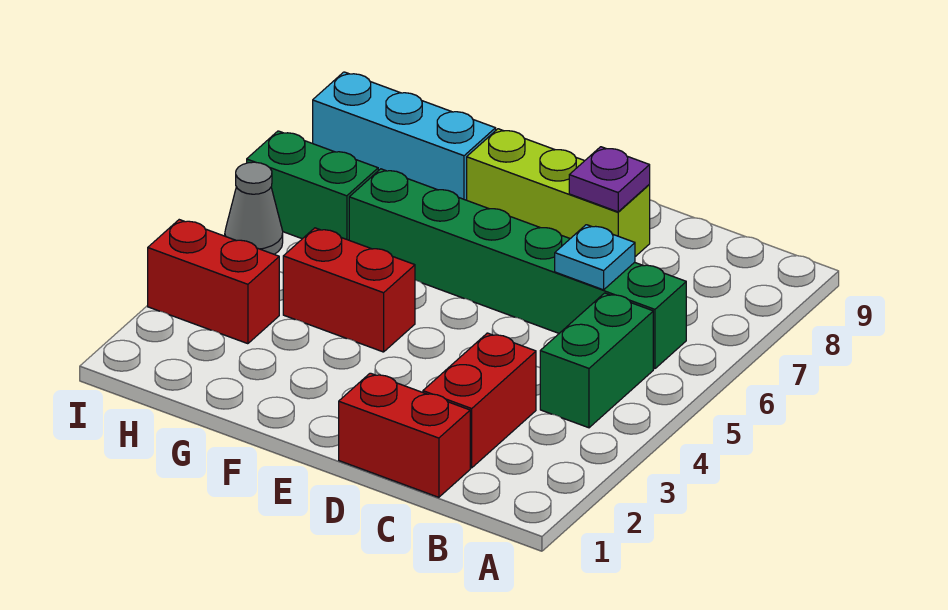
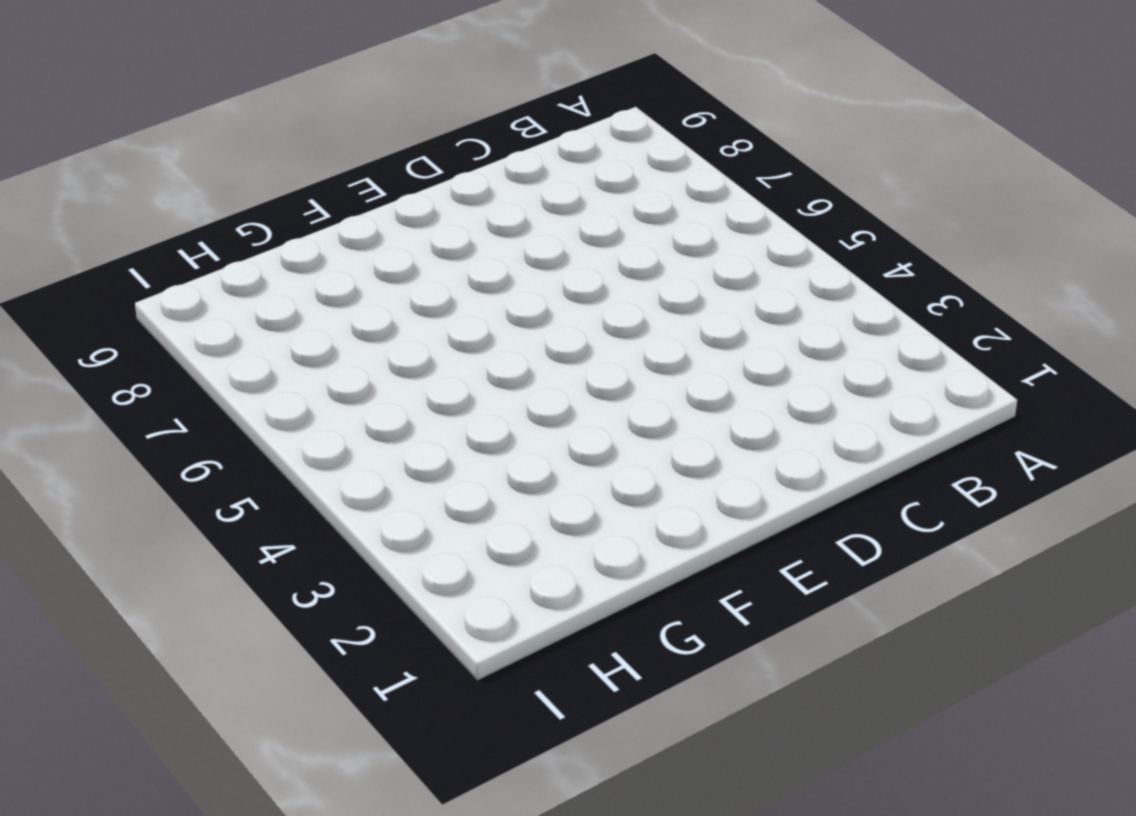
none -> green brick B4:B5 level 1
none -> green brick B6:G6 level 1
none -> red brick C1:D1 level 1

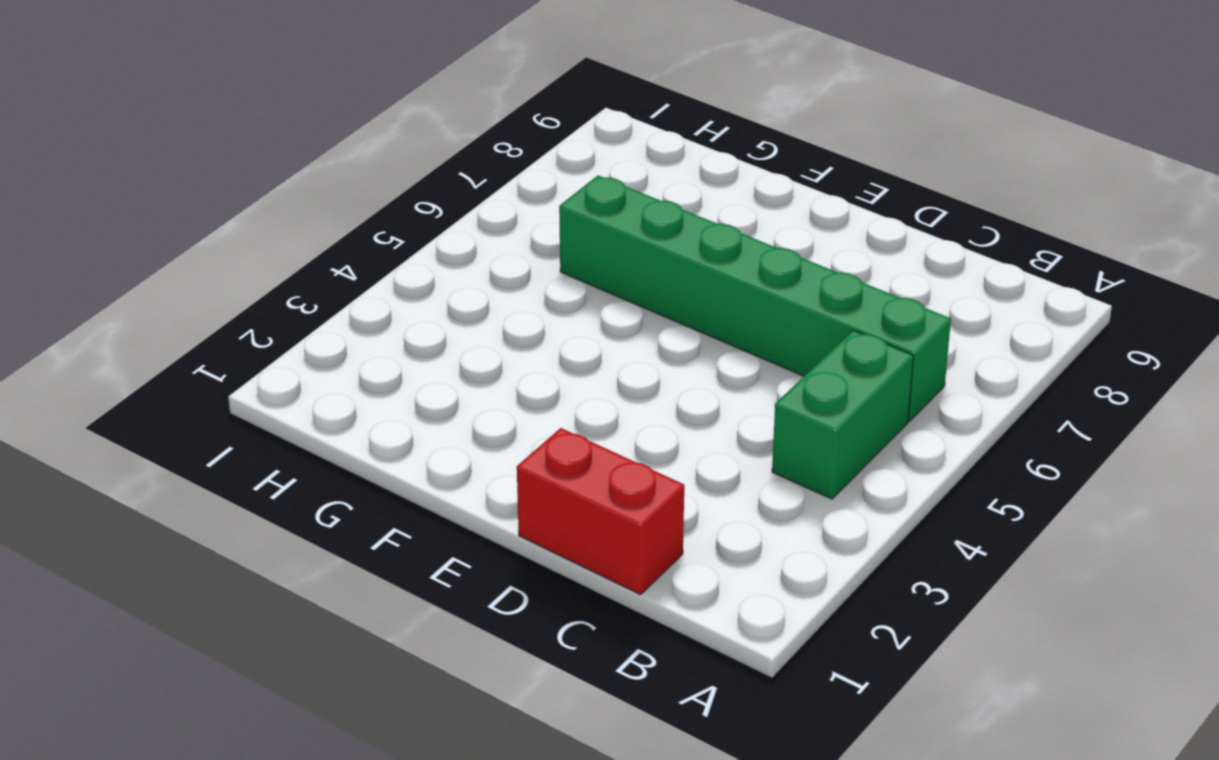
none -> red brick C2:C3 level 1
none -> lime brick D8:F8 level 1
none -> red brick F4:G4 level 1

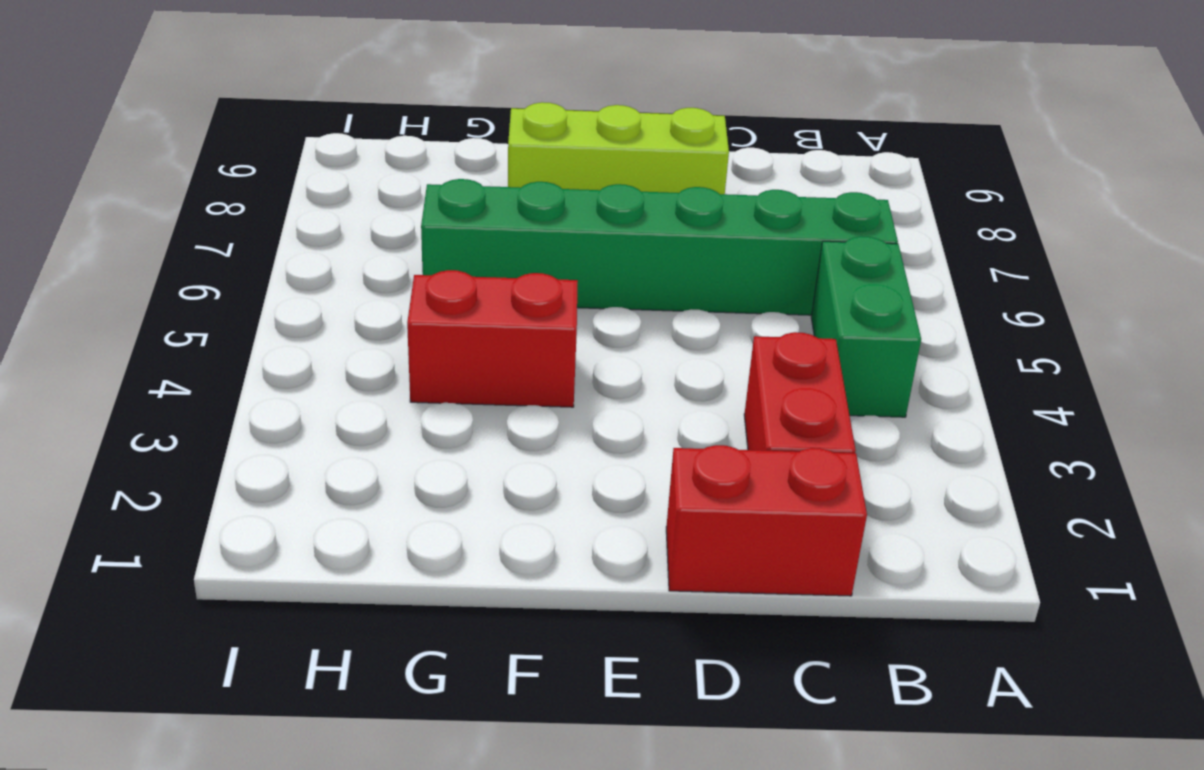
none -> cyan brick G8:I8 level 1
none -> red brick H3:I3 level 1
none -> green brick H6:I6 level 1

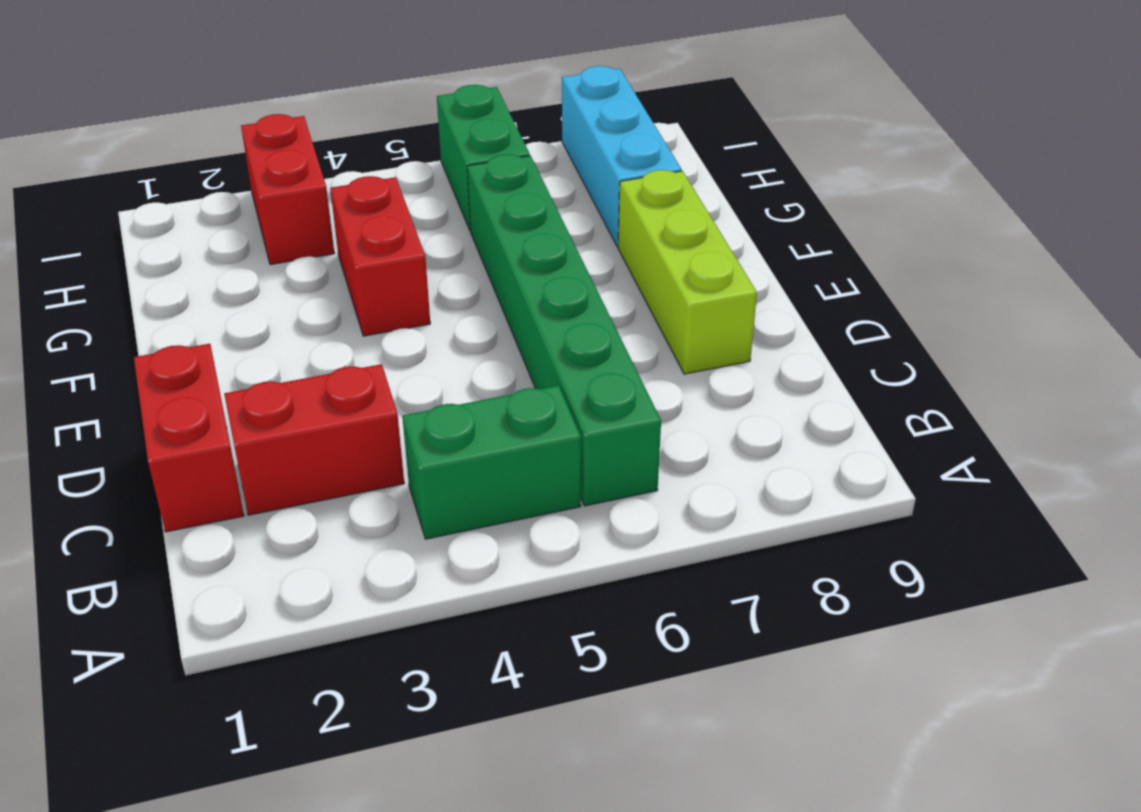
none -> grey cone I5 level 1
none -> cyan plate C6 level 2
none -> purple plate D8 level 2

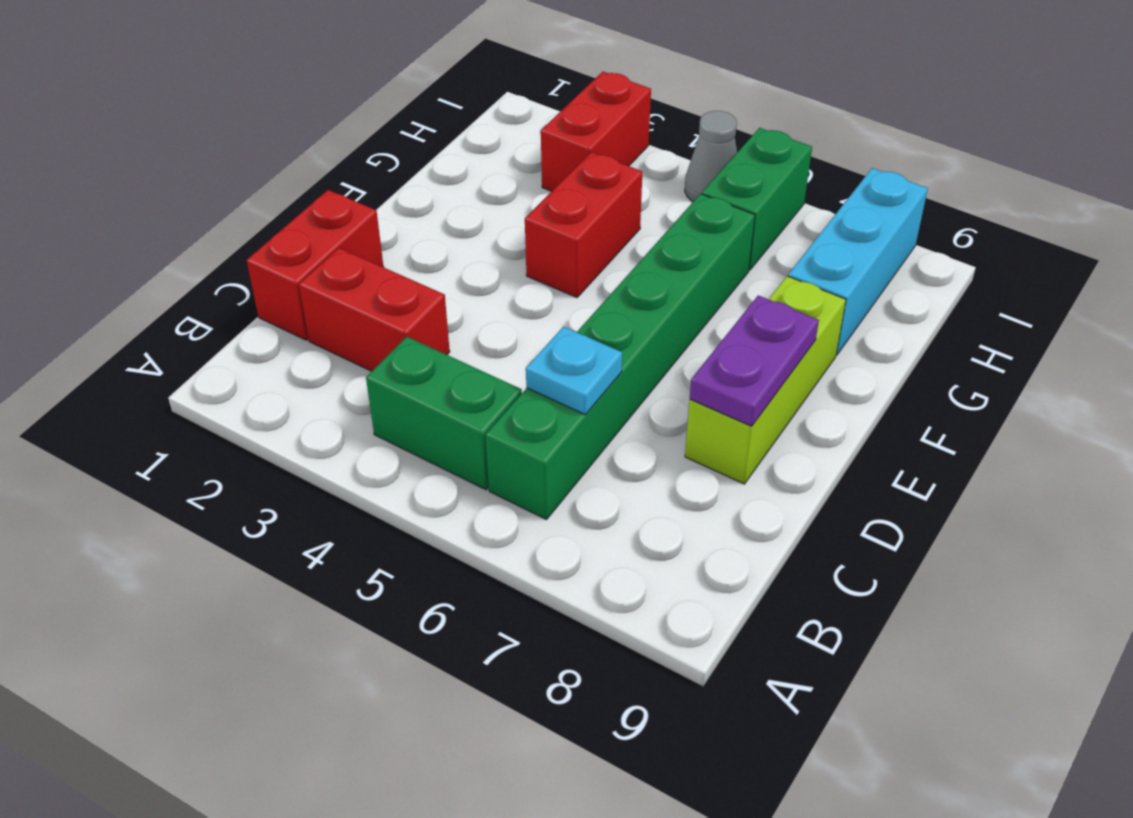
purple plate D8:E8 level 2 -> purple plate D8 level 2

